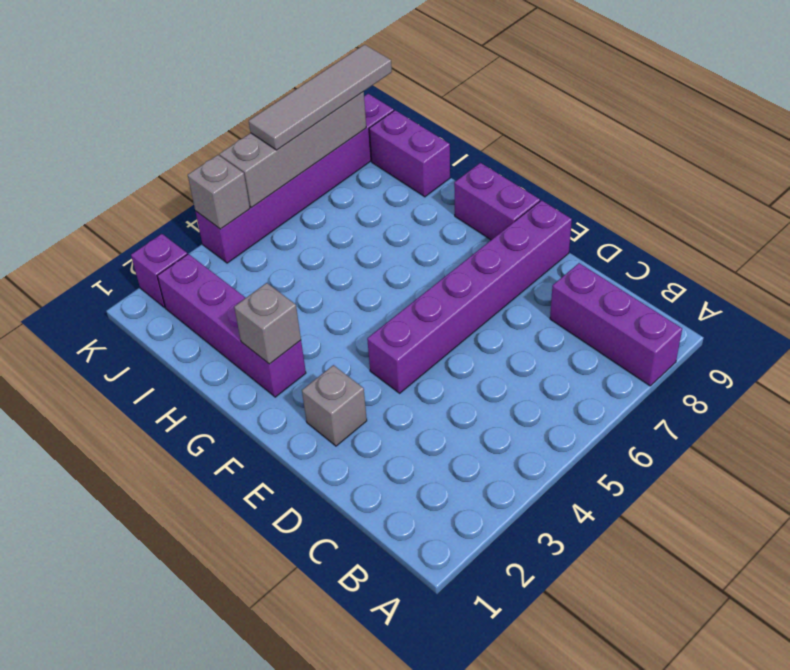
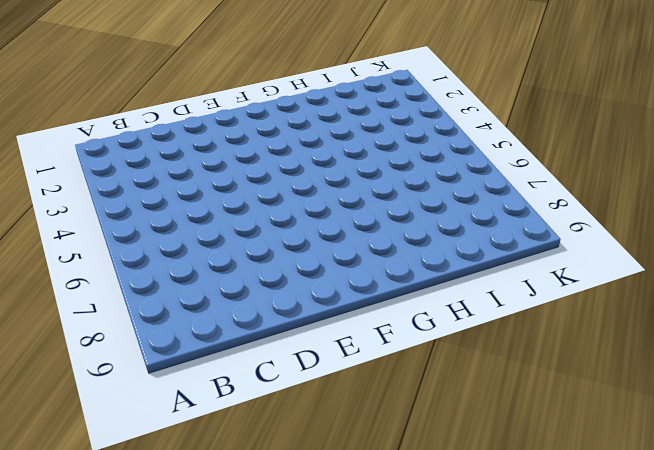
none -> purple brick A8:C8 level 1
none -> grey brick E2 level 1
none -> purple brick E4:E9 level 1

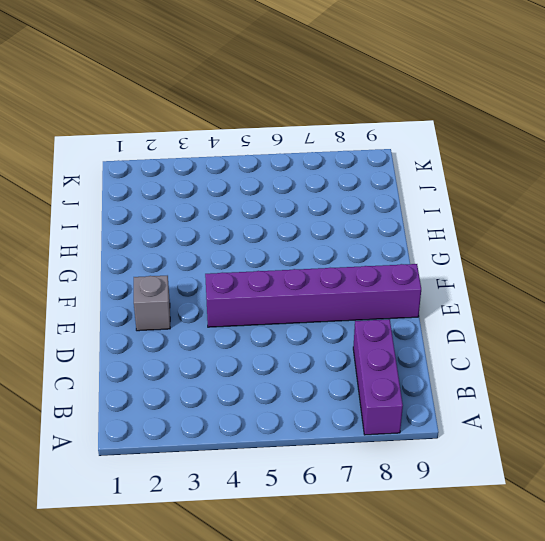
none -> purple brick F9:G9 level 1
none -> purple brick G2:J2 level 1
none -> purple brick I9:J9 level 1

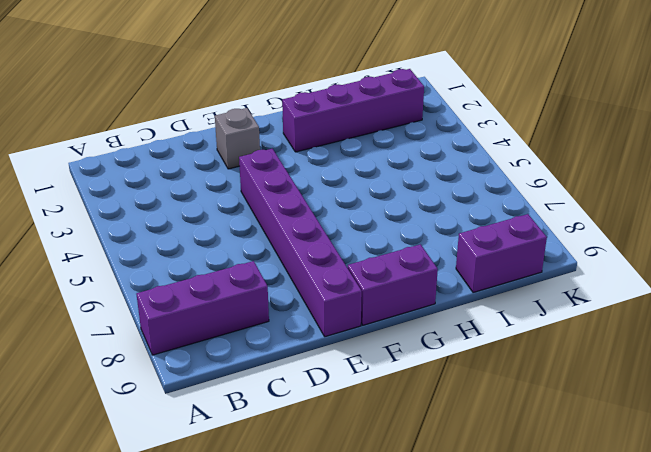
none -> purple brick K2 level 1
none -> purple brick K4:K9 level 1
none -> grey brick G2 level 2

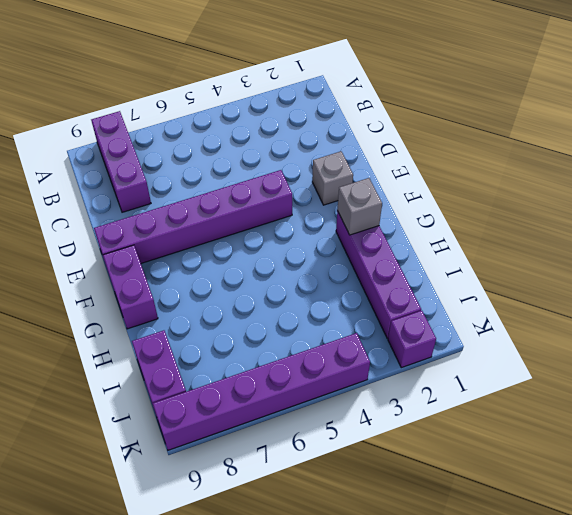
none -> grey brick K4 level 2
none -> grey brick K5:K8 level 2
none -> grey tile K6:K9 level 3

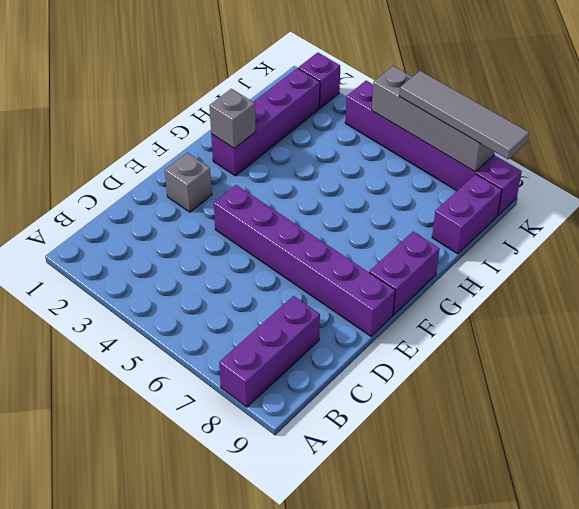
none -> grey brick K4 level 2

